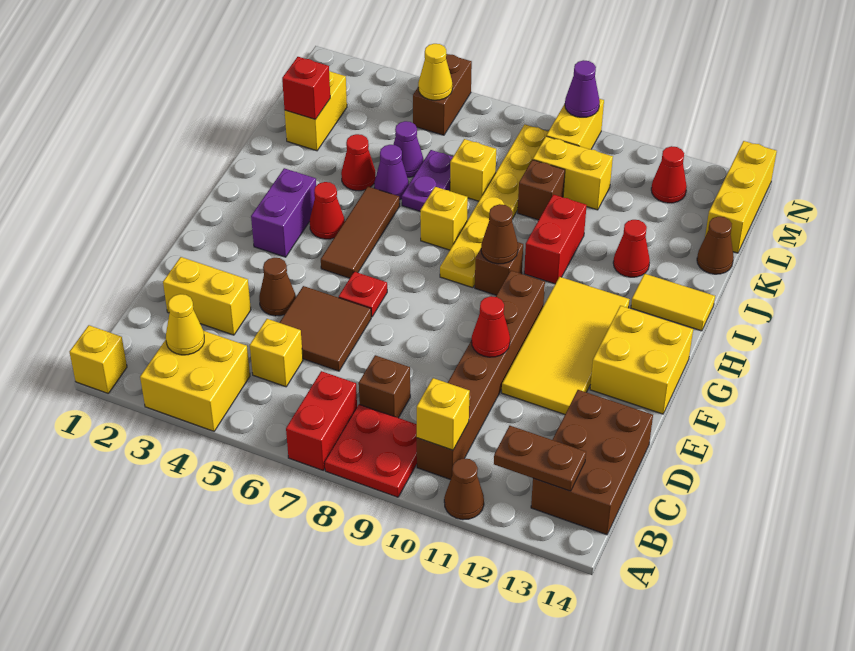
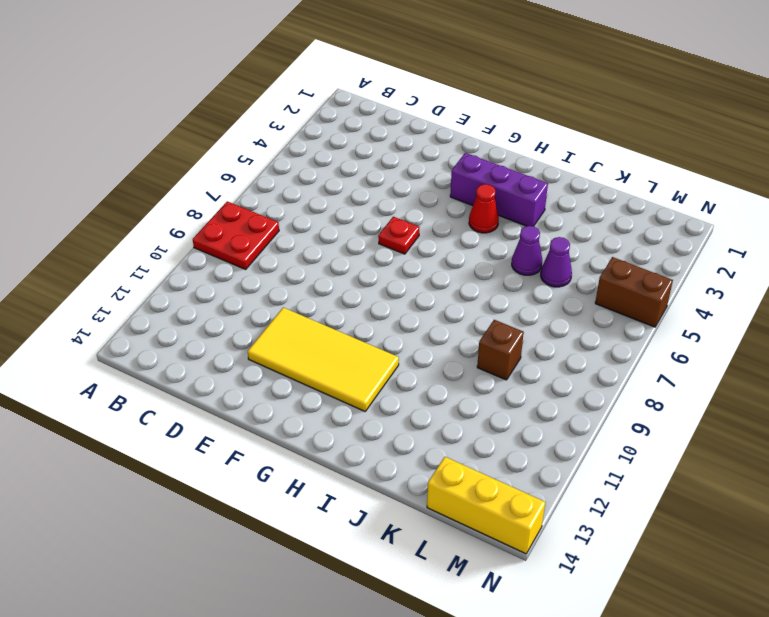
purple brick G3:I3 level 1 -> purple brick G3:H3 level 1
none -> yellow brick A1 level 1
none -> yellow brick A3:B4 level 1
none -> red brick A7:B7 level 1
none -> brown cone A11 level 1

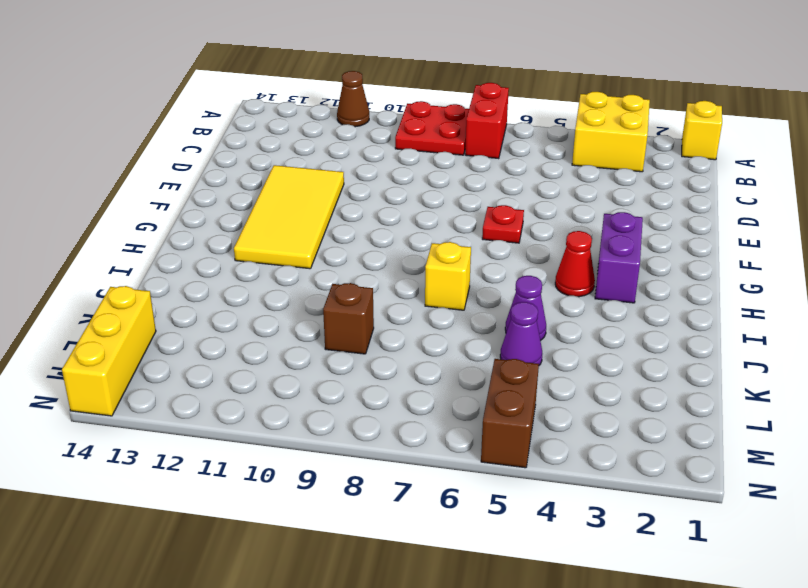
none -> brown brick B10:G10 level 1
none -> brown brick B13:D14 level 1
none -> yellow brick C5 level 1
none -> brown brick C8 level 1

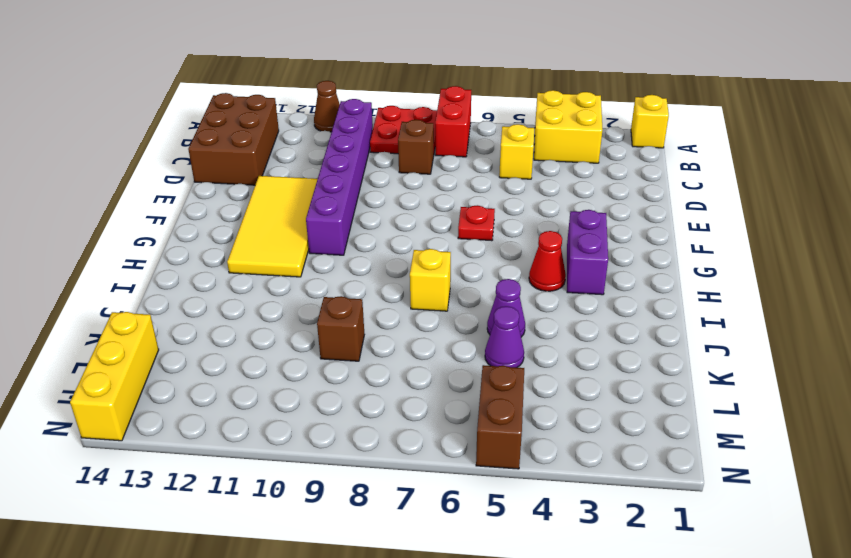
purple brick B10:G10 level 1 -> brown brick B10:G10 level 1
none -> yellow brick D2:D3 level 1
none -> brown tile D5:E6 level 1
none -> brown cone E4 level 1
none -> yellow brick F13:G14 level 1

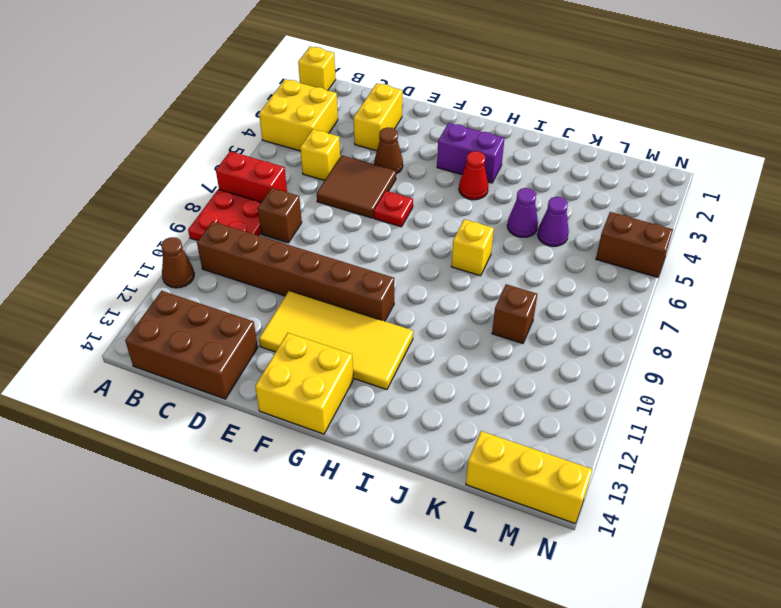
none -> brown tile G5:I5 level 1
none -> yellow plate H8:M8 level 1
none -> brown brick H9 level 1
none -> red brick I10:J10 level 1

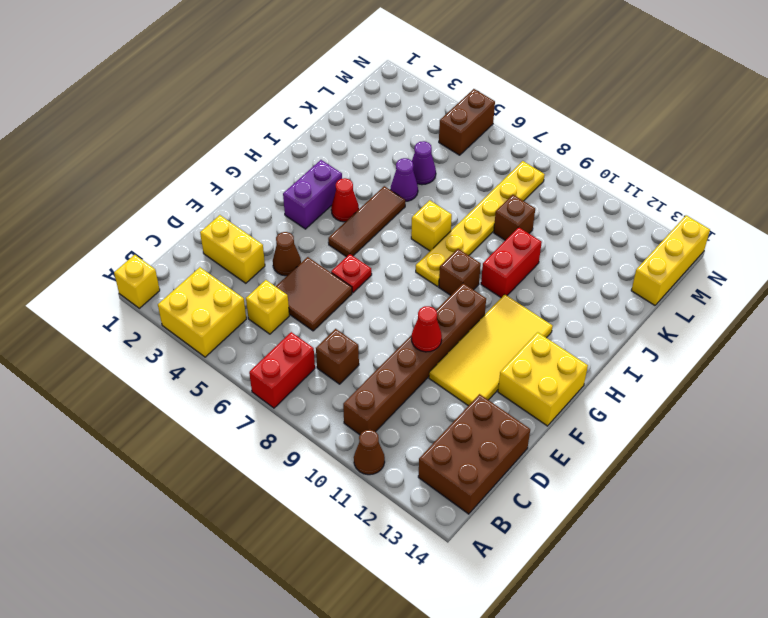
none -> red plate A8:B9 level 1
none -> yellow tile I13:I14 level 1
none -> red cone J4 level 1
none -> purple plate J6:K6 level 1

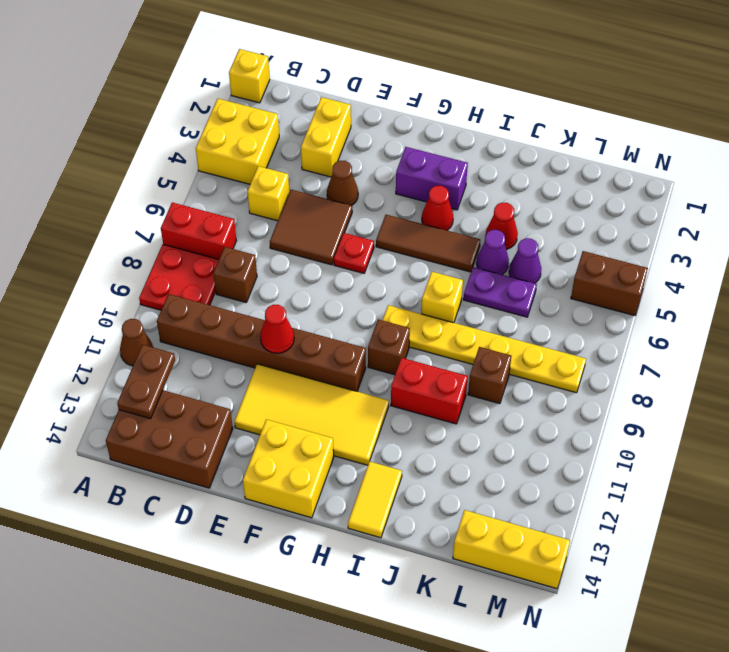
none -> red cone J12 level 1
none -> yellow brick K2:L2 level 1
none -> yellow brick K7 level 1
none -> brown cone K14 level 1

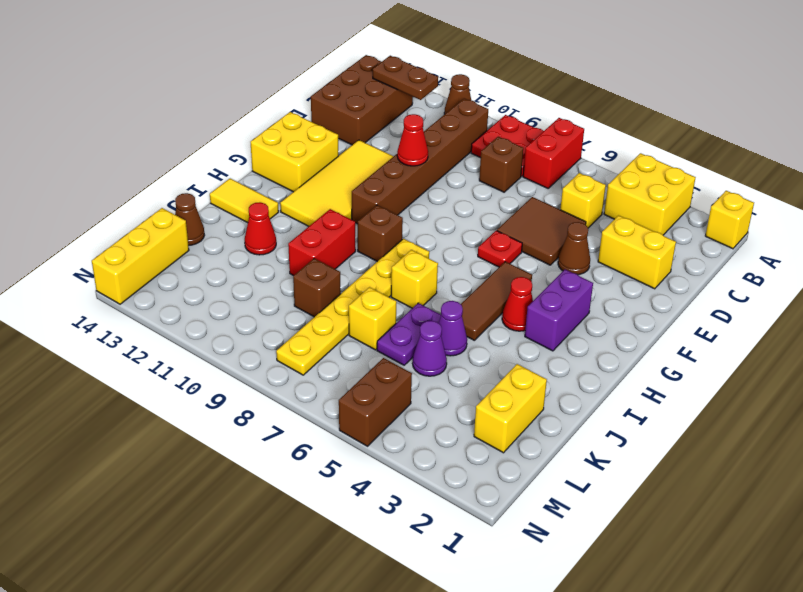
none -> red cone J4 level 1
none -> yellow brick L9:L10 level 1
none -> yellow brick M9:N9 level 1
none -> red cone M12 level 1

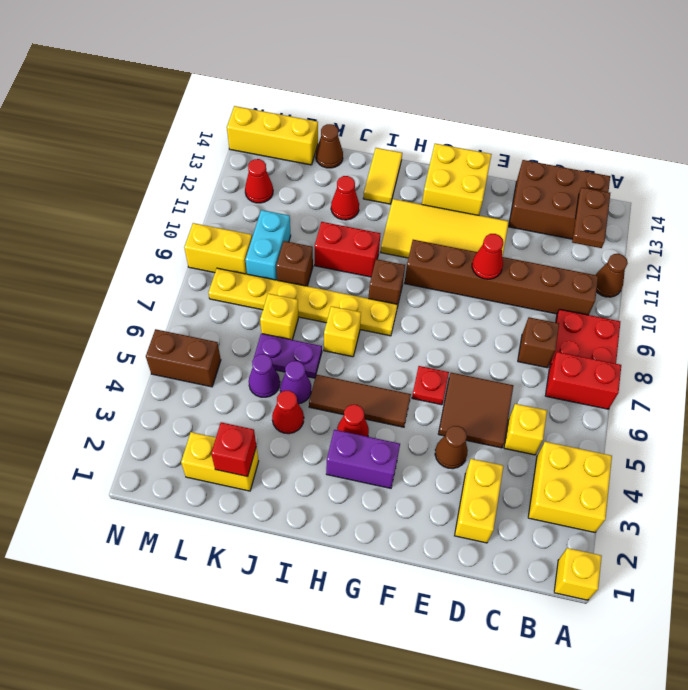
cyan brick L9:L10 level 1 -> yellow brick L9:L10 level 1
none -> yellow cone B3 level 2
none -> yellow brick B10 level 2
none -> brown cone H9 level 2
none -> yellow cone M5 level 2

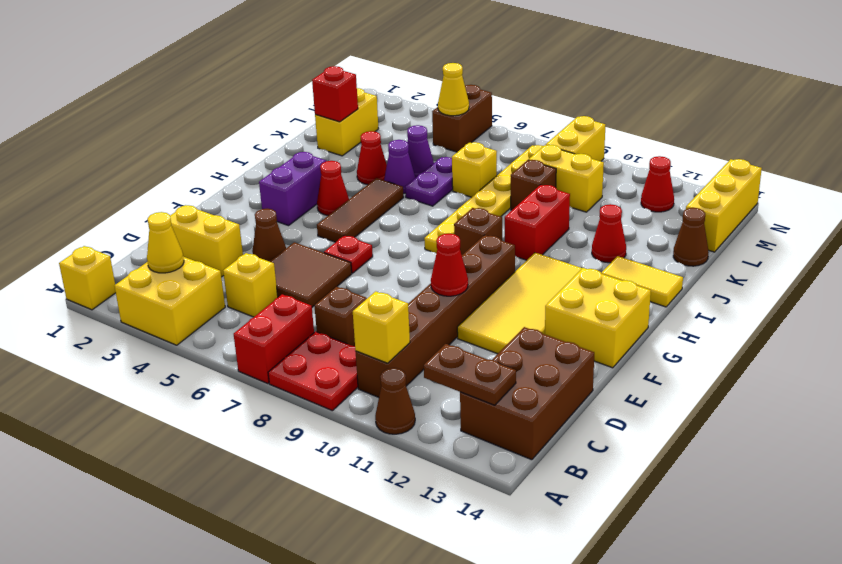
none -> yellow brick I7 level 1
none -> brown cone H9 level 2
none -> purple cone N9 level 2

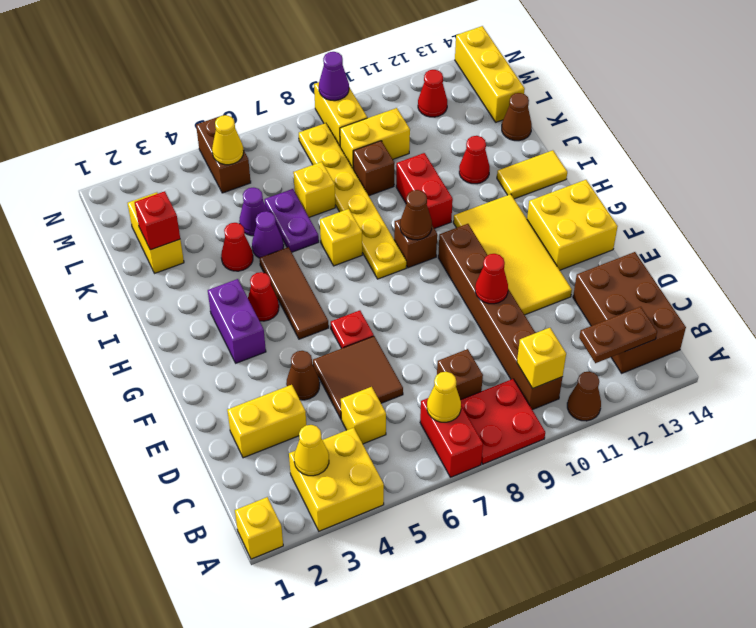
yellow cone B7 level 2 -> none

